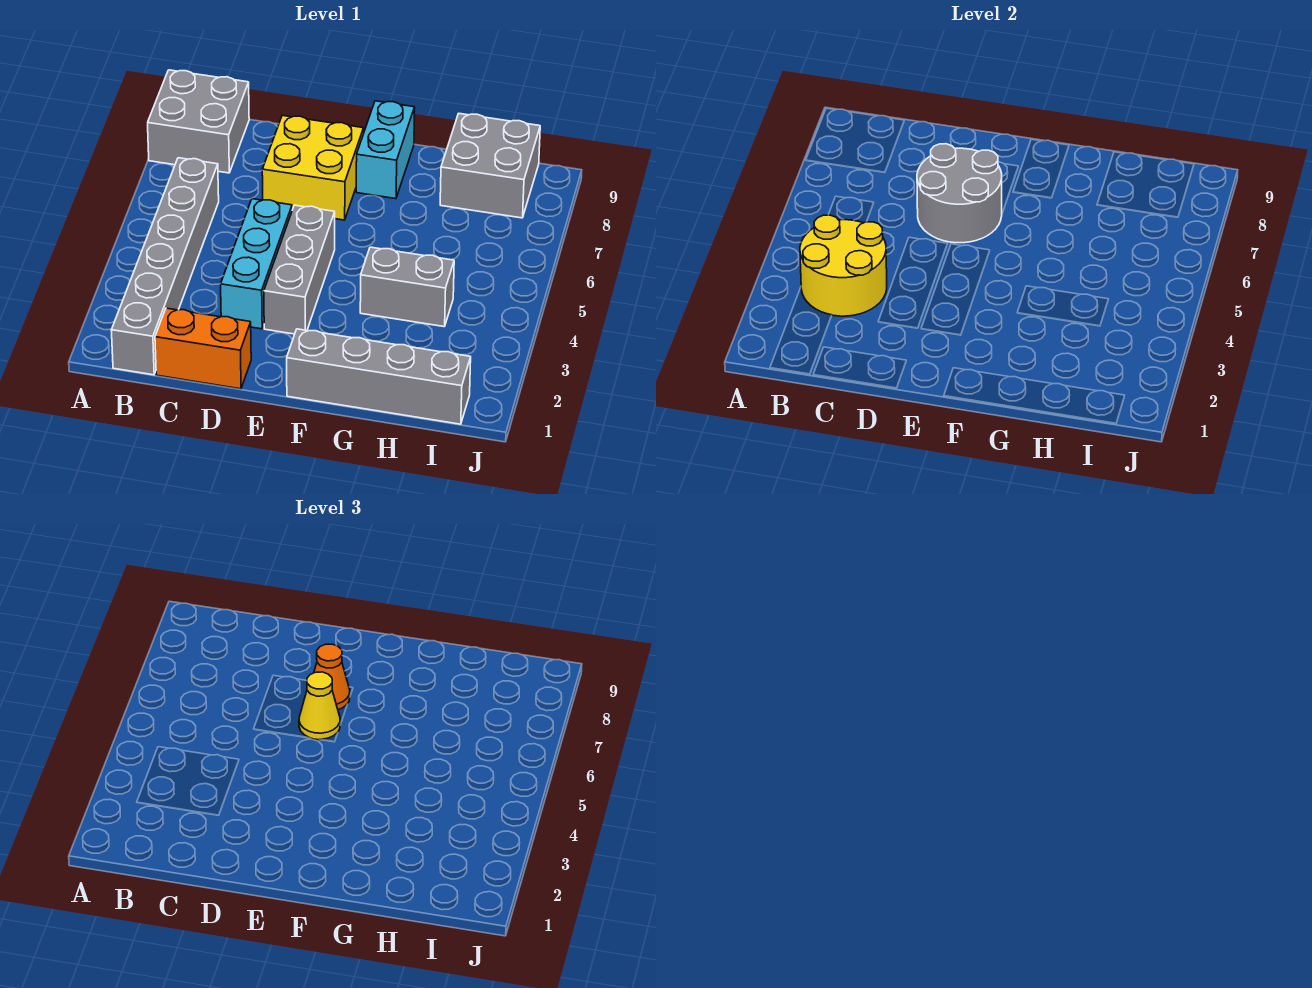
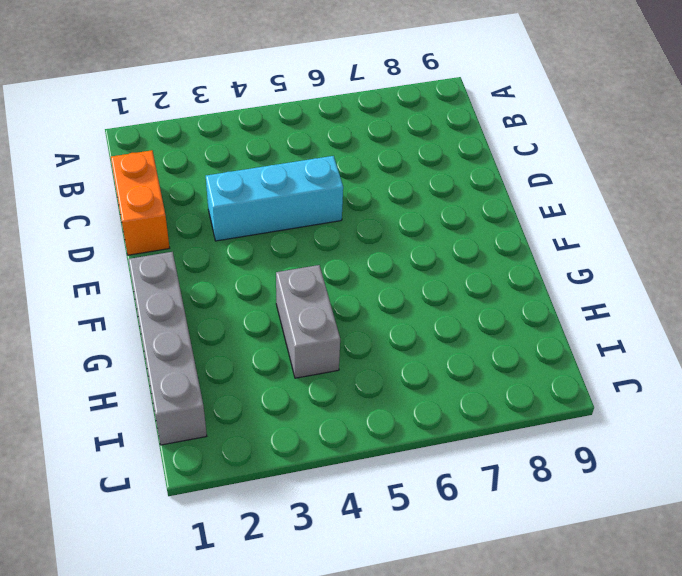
none -> grey brick A8:B9 level 1
none -> grey brick B1:B6 level 1
none -> yellow brick D7:E8 level 1

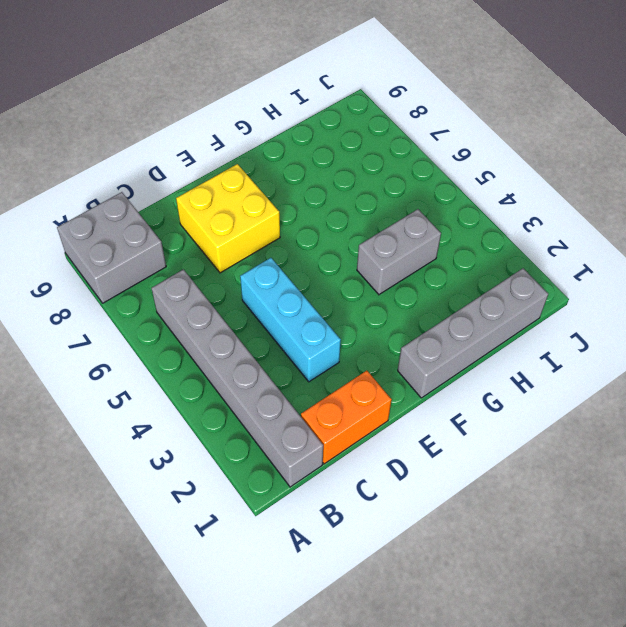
none -> grey brick E3:E5 level 1
none -> cyan brick F8:F9 level 1
none -> grey brick H8:I9 level 1

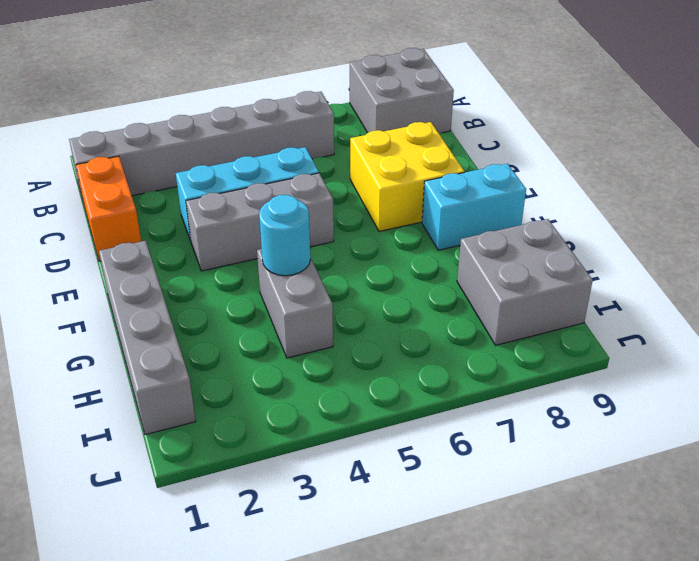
cyan round brick G4 level 2 -> none
none -> yellow round brick B3:C4 level 2
none -> grey round brick D6:E7 level 2
none -> yellow cone E6 level 3

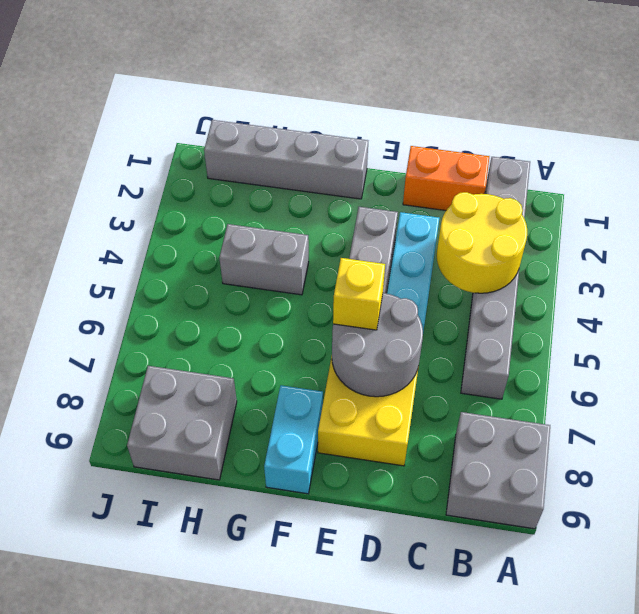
yellow brick E6 level 3 -> yellow cone E6 level 3
none -> orange cone E7 level 3

